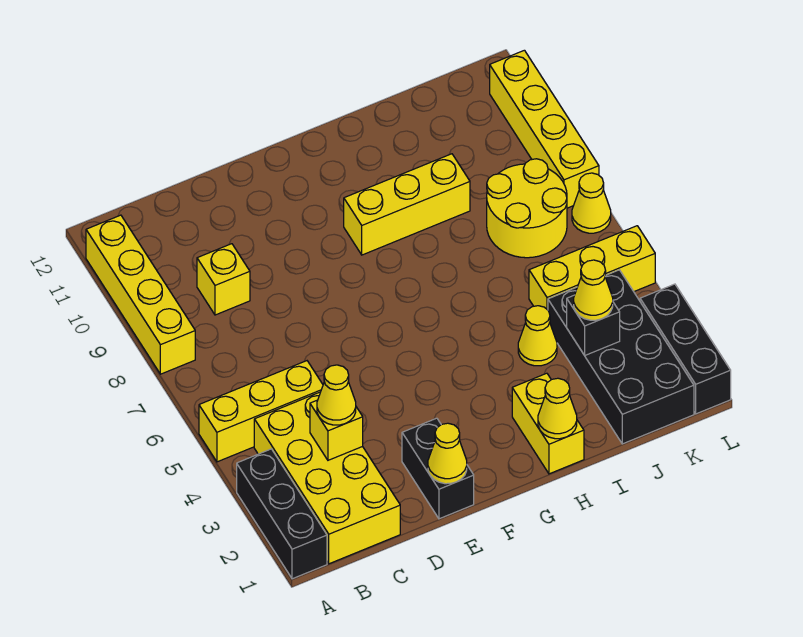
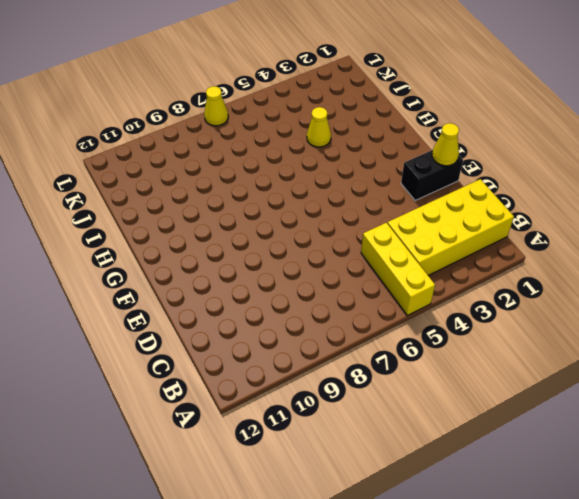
none -> black brick A1:A3 level 1
none -> yellow brick A8:A11 level 1
none -> yellow brick C9 level 1

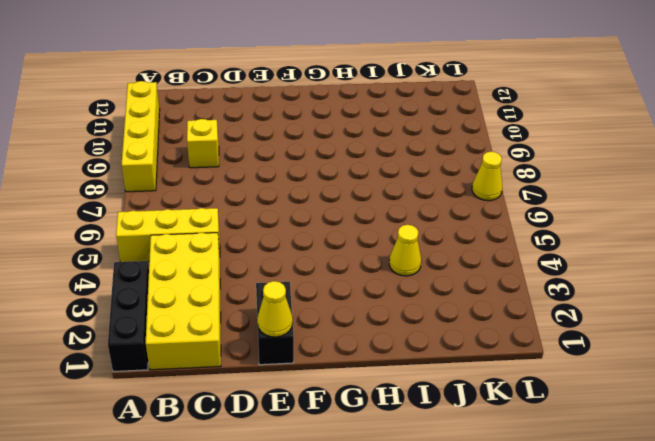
none -> yellow brick G9:I9 level 1
none -> yellow brick H1:H2 level 1
none -> black brick J1:K4 level 1

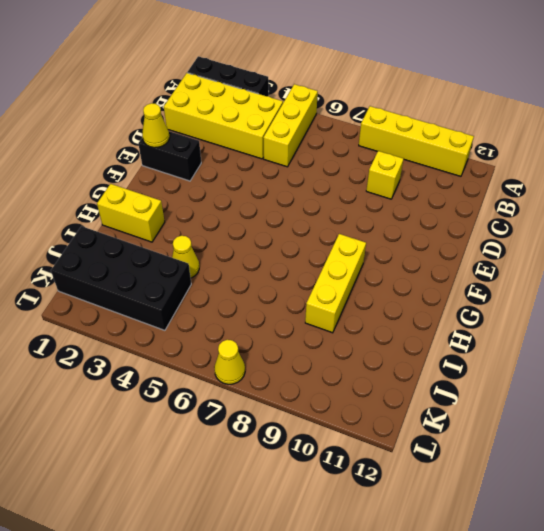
none -> yellow brick J5:L5 level 1
none -> yellow round brick J7:K8 level 1
none -> black brick L1:L3 level 1

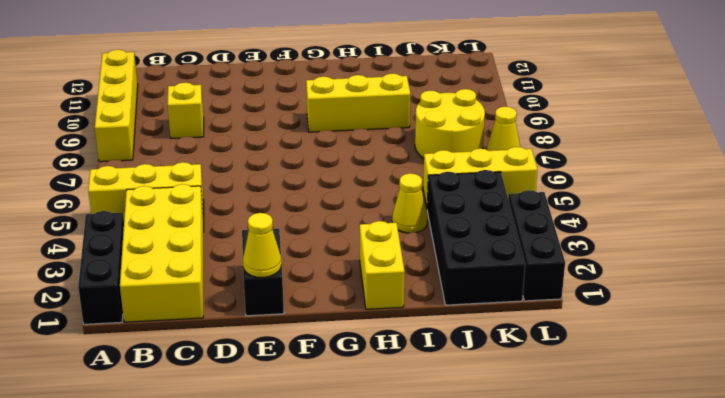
none -> yellow brick L8:L11 level 1
none -> yellow brick C3 level 2
none -> yellow cone H1 level 2

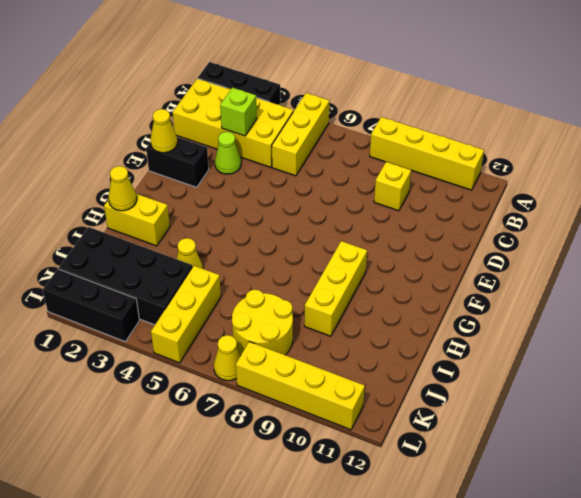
lime brick C3 level 2 -> yellow brick C3 level 2
lime cone D3 level 1 -> none
none -> black brick J3 level 2
none -> yellow cone C3 level 3
none -> yellow cone J3 level 3

